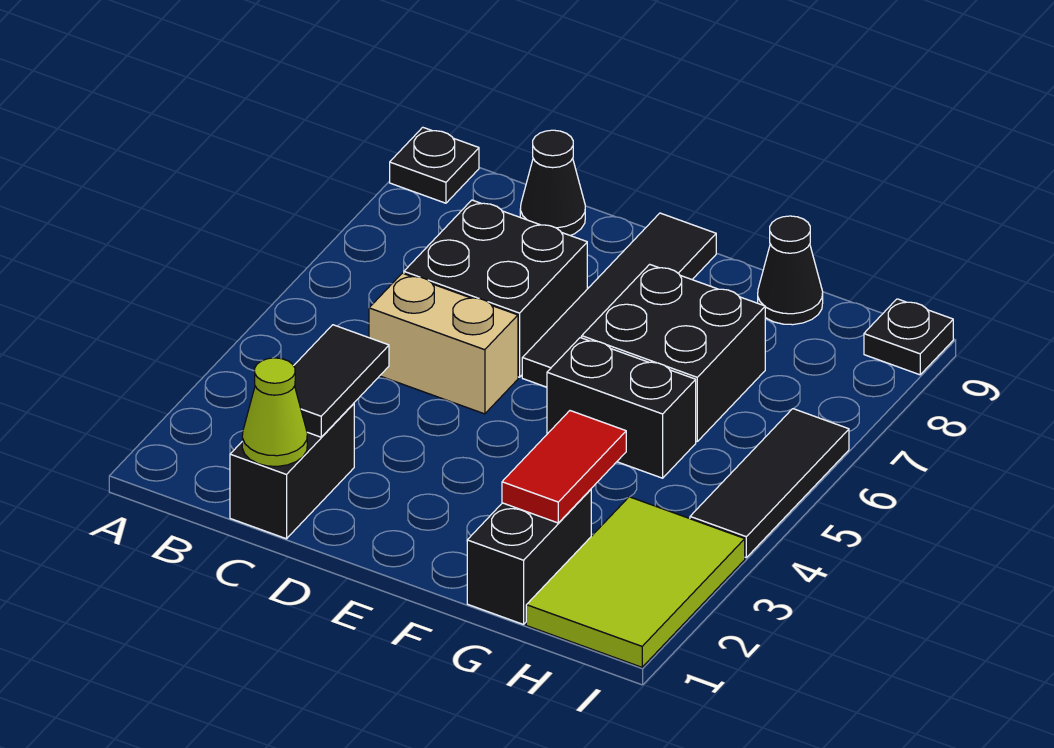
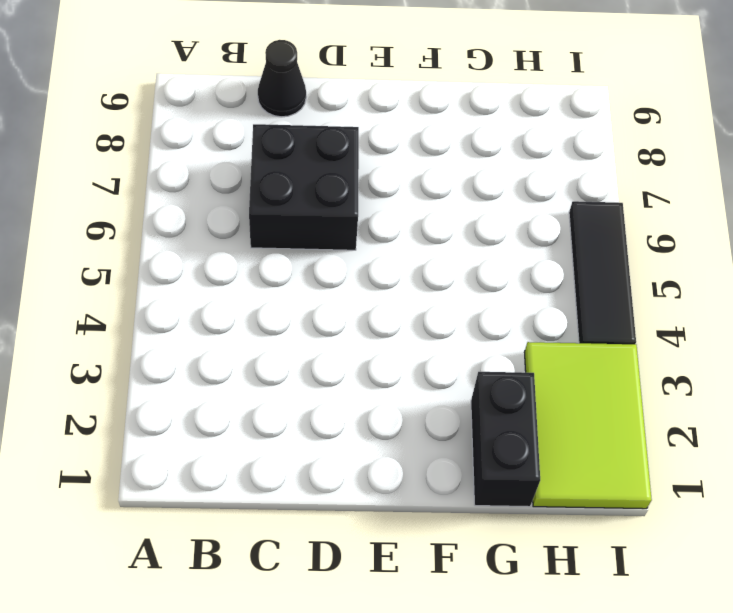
none -> black plate A9 level 1
none -> black brick C1:C2 level 1
none -> tan brick C5:D5 level 1

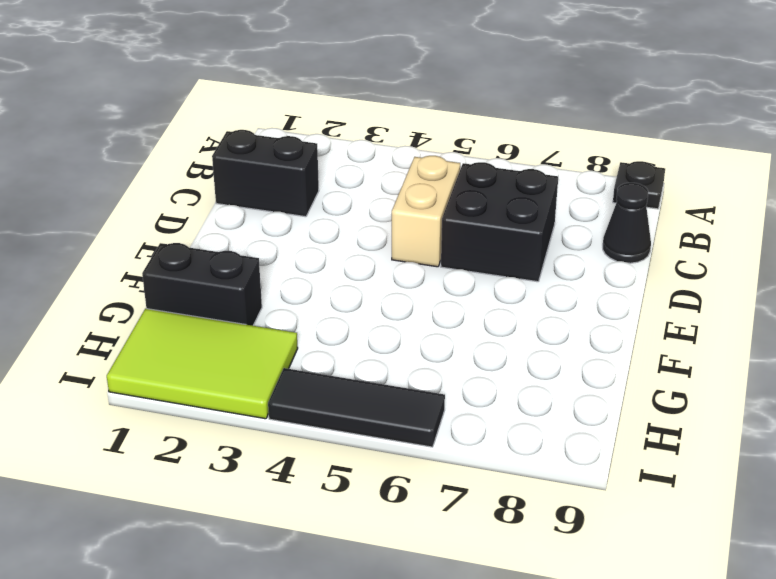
none -> black tile E6:E9 level 1
none -> black brick F5:G5 level 1
none -> black brick F6:G7 level 1

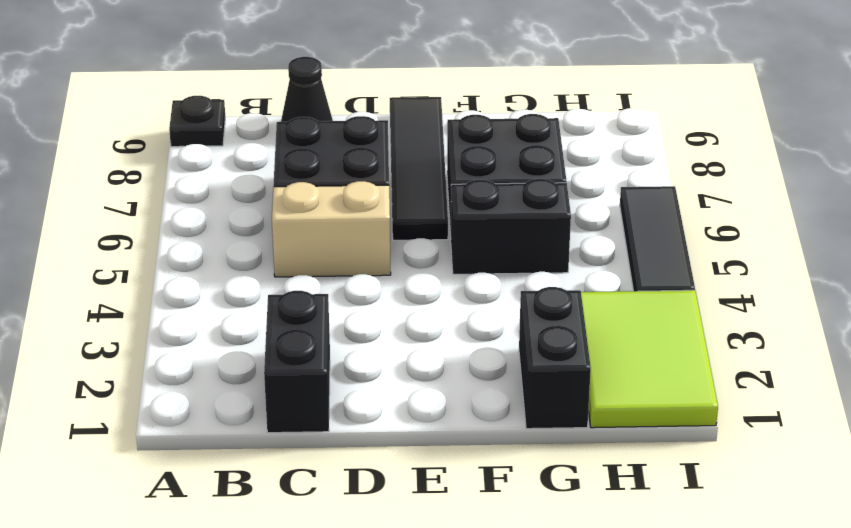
none -> black cone G9 level 1
none -> black plate I9 level 1
none -> lime cone C1 level 2

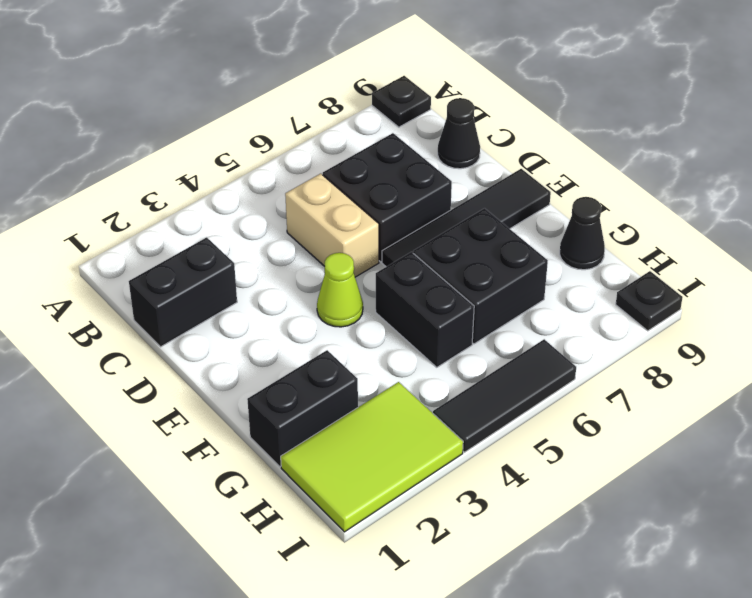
lime cone E4 level 1 -> lime cone C1 level 2
none -> black tile C2:C3 level 2
none -> red tile G2:G3 level 2

